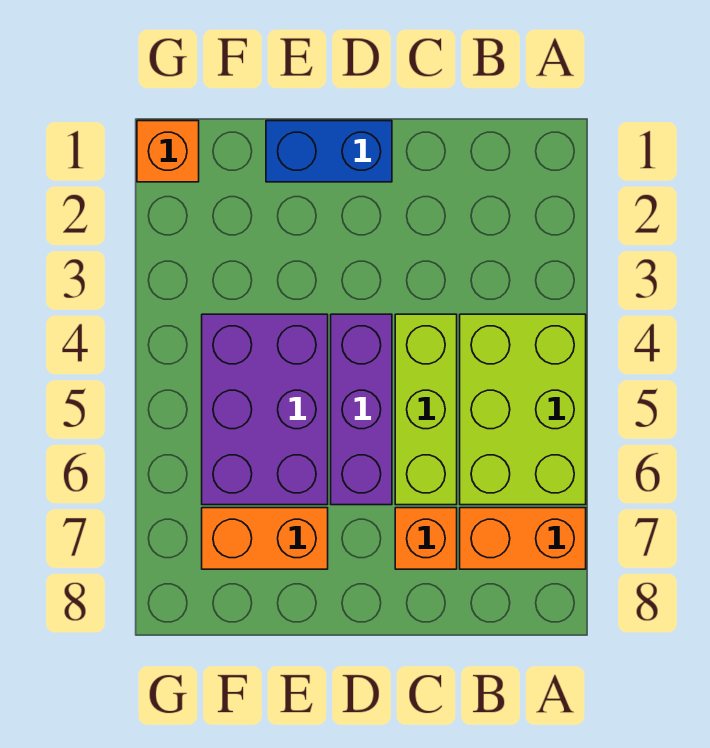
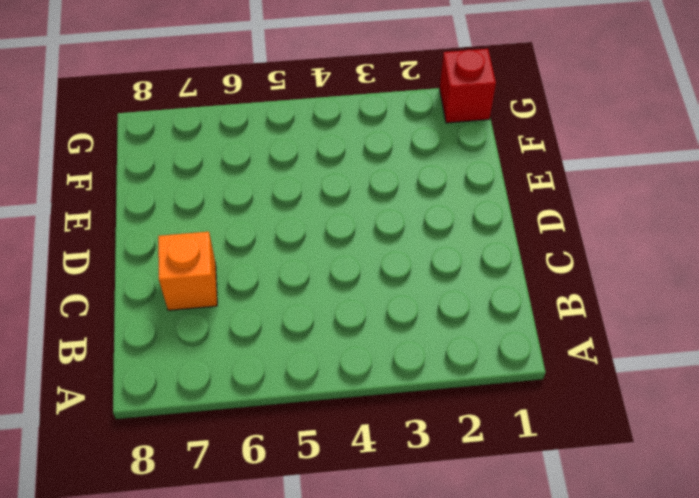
red brick G1 level 1 -> orange brick G1 level 1
none -> lime brick A4:B6 level 1
none -> orange brick A7:B7 level 1

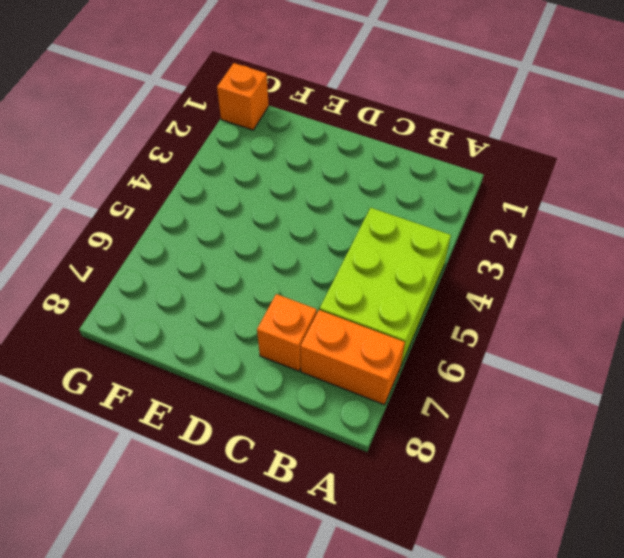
none -> lime brick C4:C6 level 1
none -> blue brick D1:E1 level 1

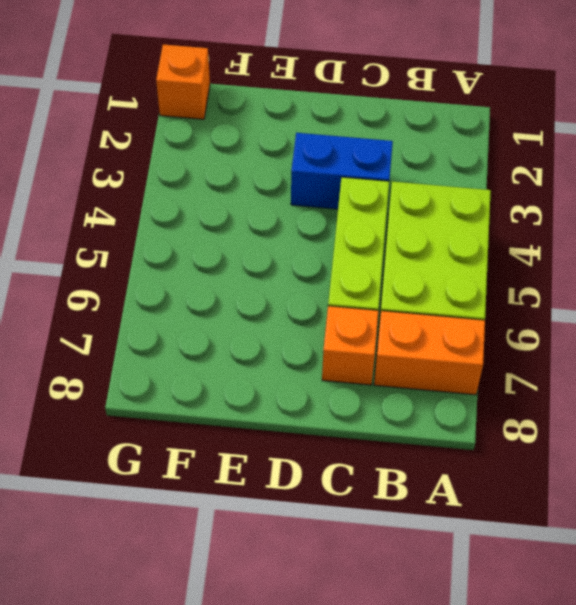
blue brick C3:D3 level 1 -> blue brick D1:E1 level 1
none -> purple brick D4:D6 level 1
none -> purple brick E4:F6 level 1

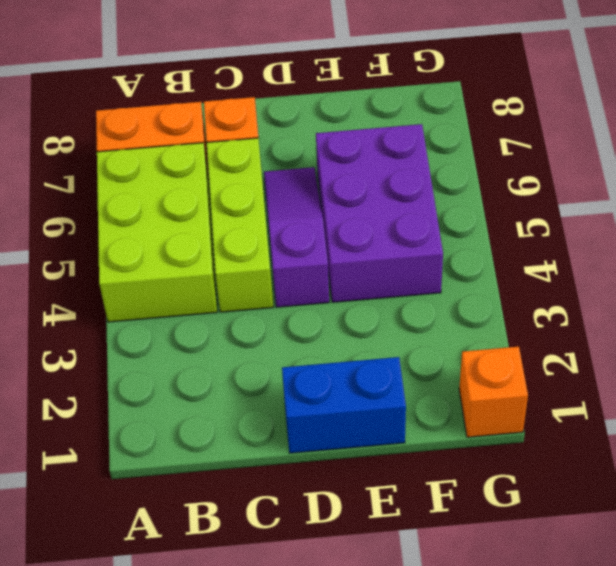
purple slope D4:D6 level 1 top 4 -> purple brick D4:D6 level 1
none -> orange brick E7:F7 level 1

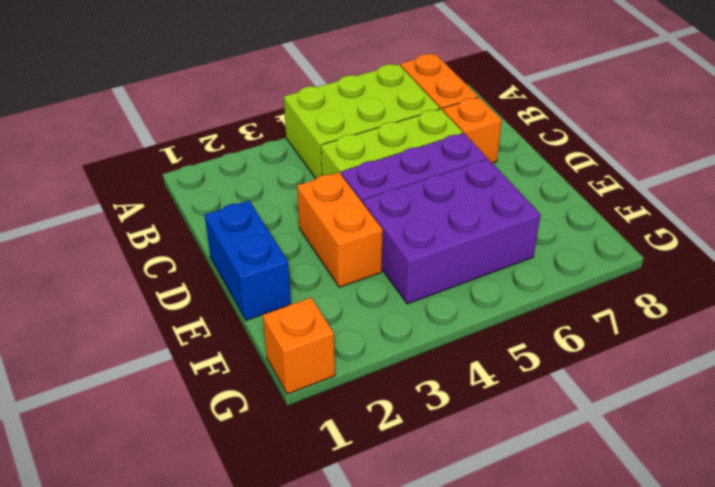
orange brick D3:E3 level 1 -> orange brick E7:F7 level 1

